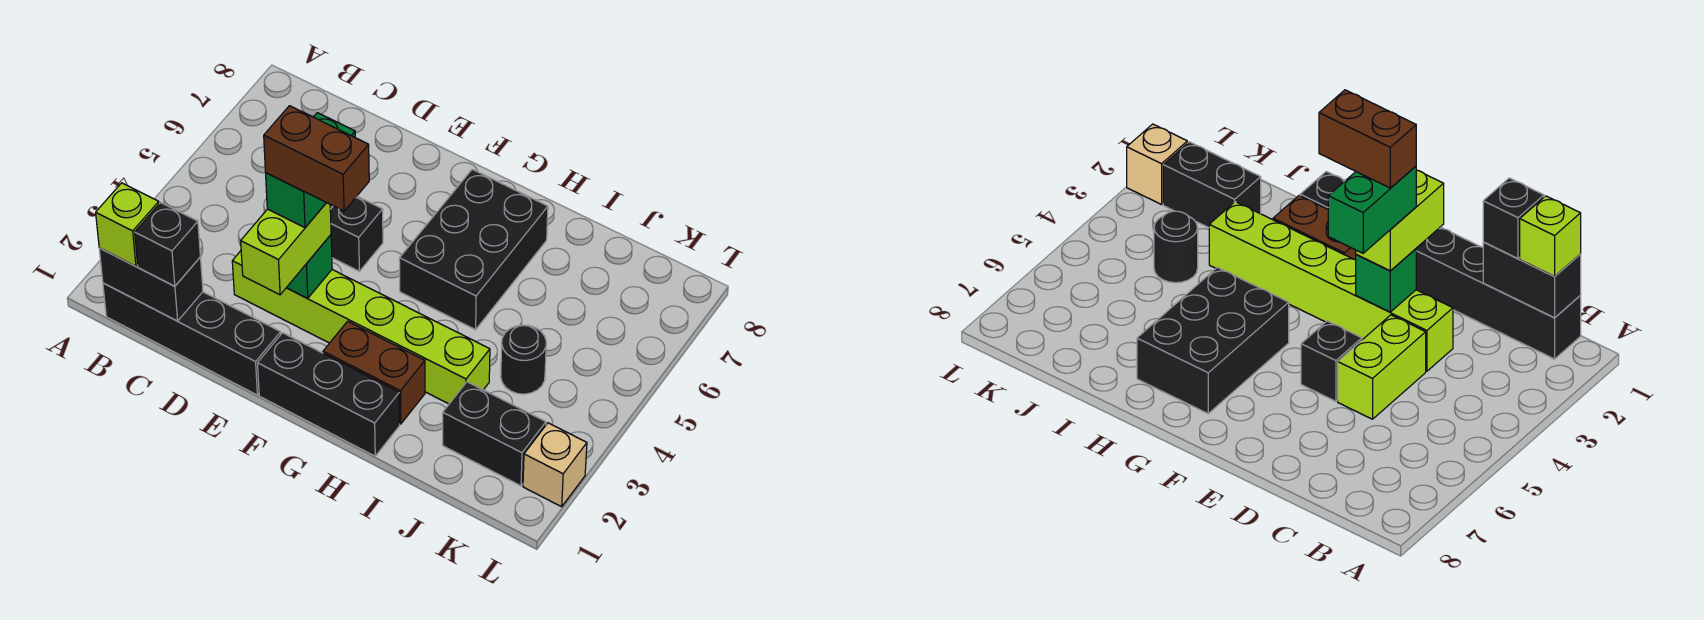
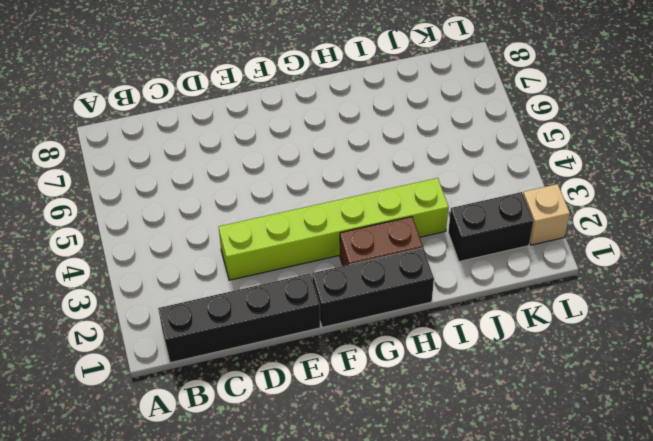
none -> lime brick D4:D5 level 1
none -> black brick E5 level 1
none -> black brick G5:H7 level 1

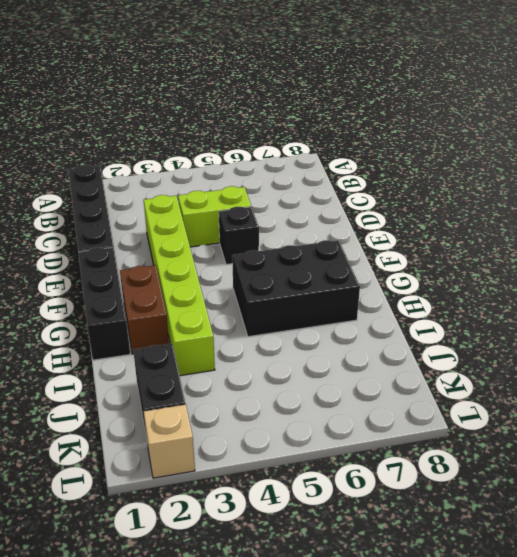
none -> black round brick J4 level 1
none -> black brick B1:C1 level 2
none -> green brick E3 level 2

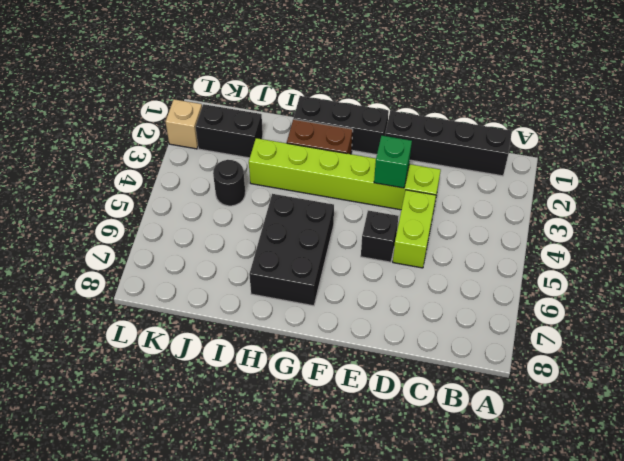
none -> black brick B1:C1 level 2
none -> lime brick B1 level 3
none -> black brick C1 level 3

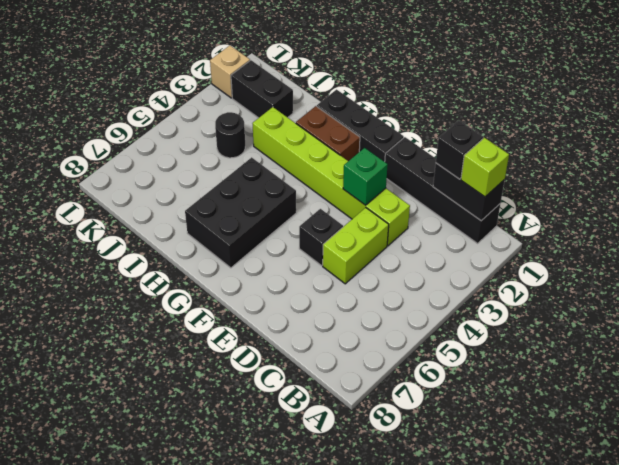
none -> lime brick E2:E3 level 3
none -> green brick E3:E4 level 4
none -> brown brick E3:F3 level 5

